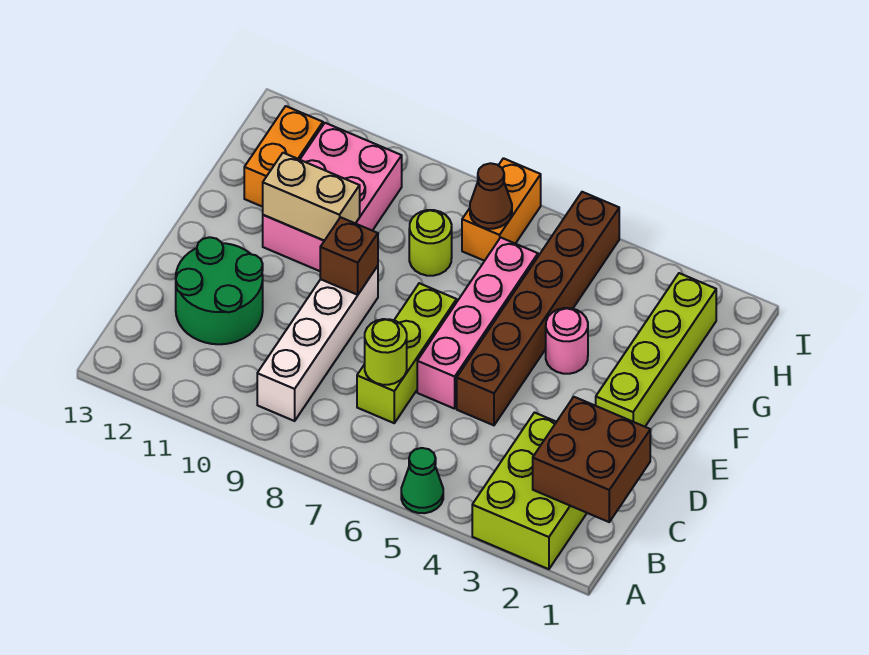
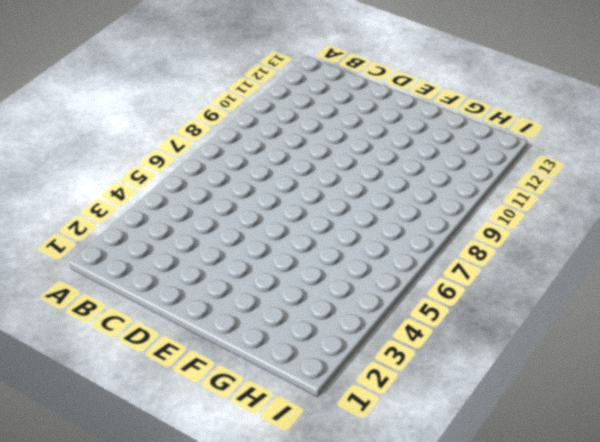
none -> lime brick A2:C3 level 1
none -> green cone A5 level 1
none -> white brick B9:E9 level 1

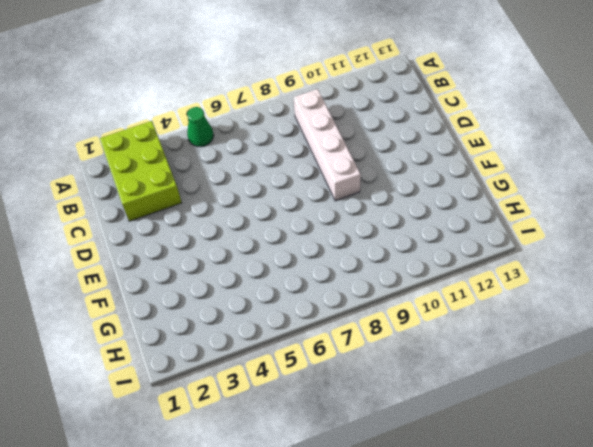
none -> lime brick C7:E7 level 1
none -> green round brick C11:D12 level 1
none -> brown brick D5:I5 level 1

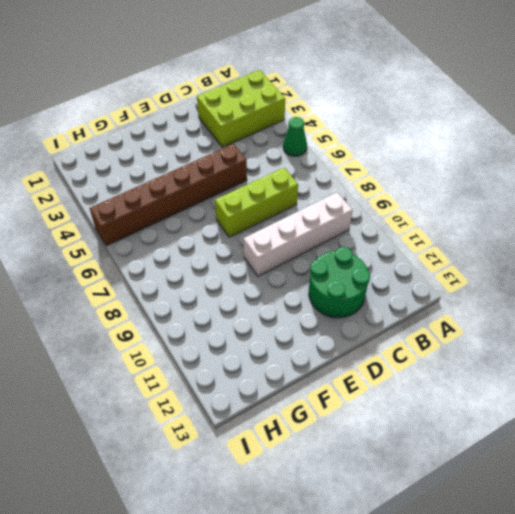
none -> pink brick D6:G6 level 1
none -> lime brick E2:H2 level 1
none -> pink round brick F4 level 1

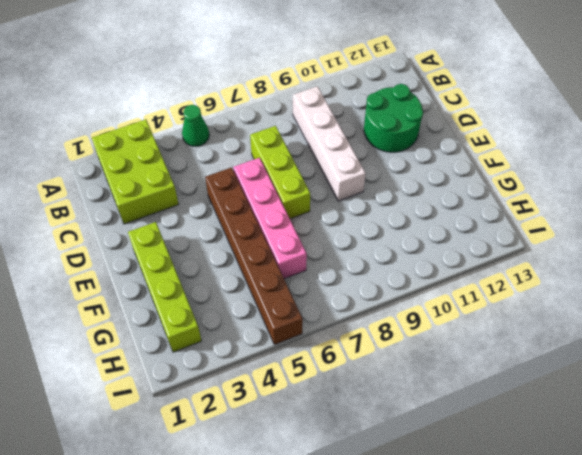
none -> pink round brick F4 level 1
none -> pink brick F10:H11 level 1
none -> lime round brick G8 level 1

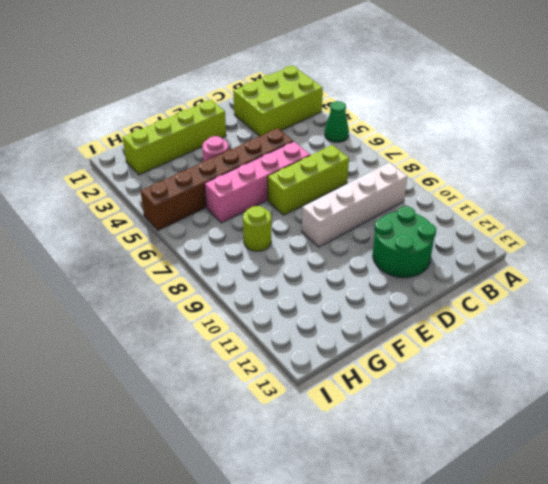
none -> pink brick F10:H11 level 1
none -> orange brick G12:H12 level 1
none -> orange brick H7:I7 level 1

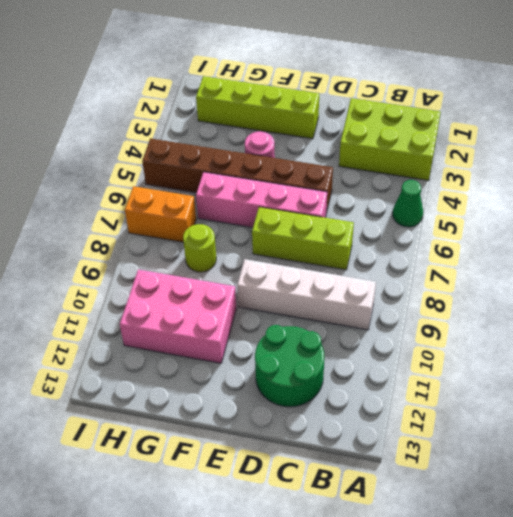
none -> orange brick G12:H12 level 1
none -> brown brick B1:C2 level 2
none -> lime round brick C7 level 2

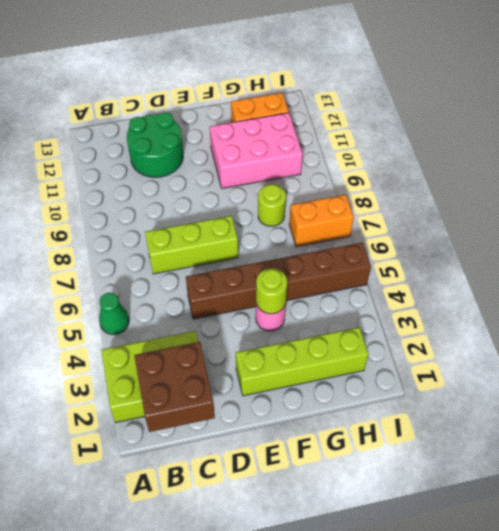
lime round brick F4 level 2 -> lime round brick C7 level 2
none -> white brick B9:E9 level 1
none -> pink brick D6:G6 level 1
none -> brown brick E9 level 2

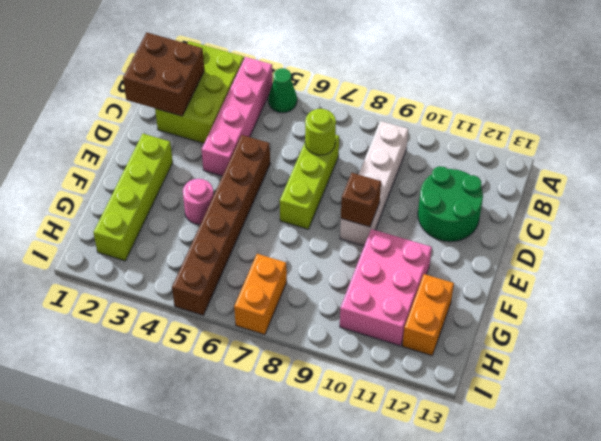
pink brick A4:D4 level 1 -> pink brick D6:G6 level 1
none -> lime round brick G8 level 1
none -> tan brick F10:F11 level 2
none -> brown cone H7 level 2

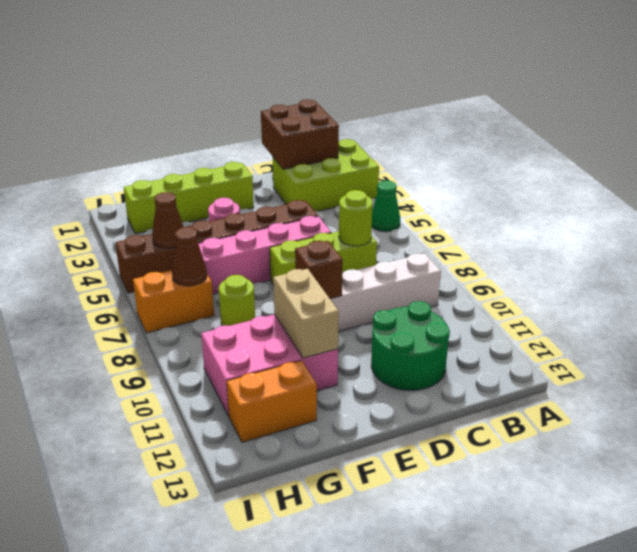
brown cone H5 level 2 -> none

